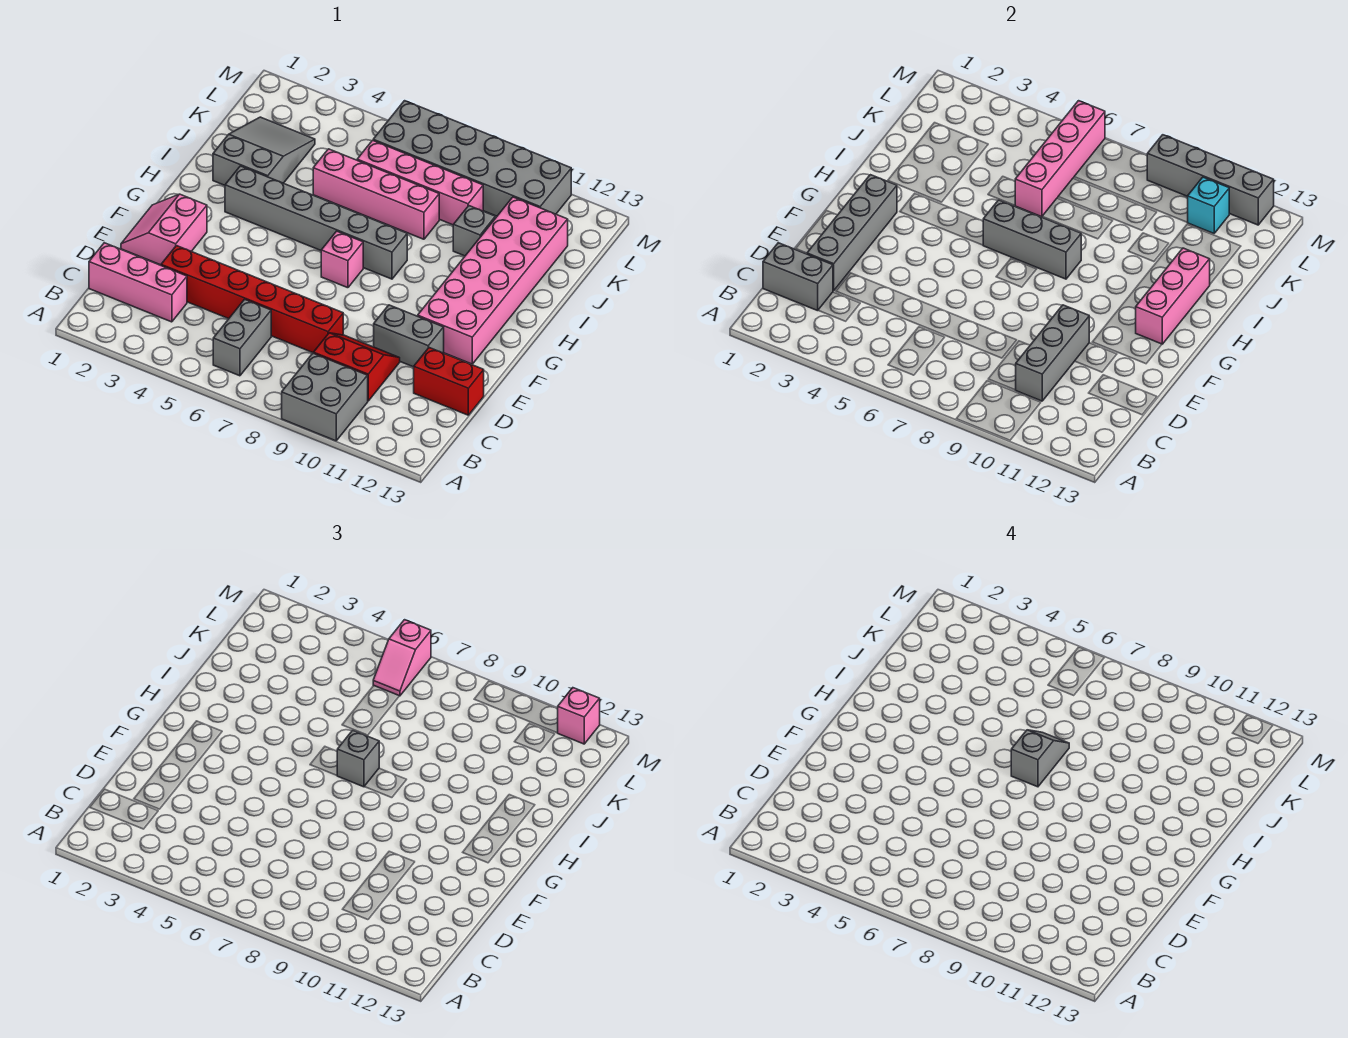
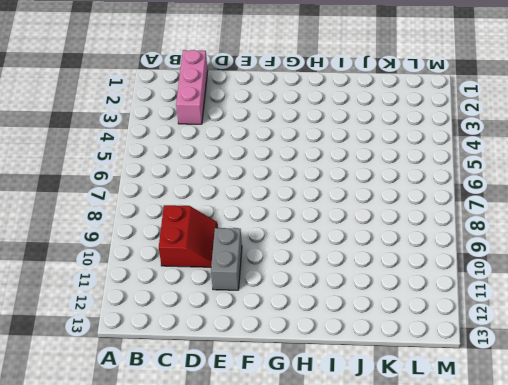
none -> grey brick A9:B10 level 1
none -> grey brick B6:C6 level 1
none -> red brick D3:D8 level 1

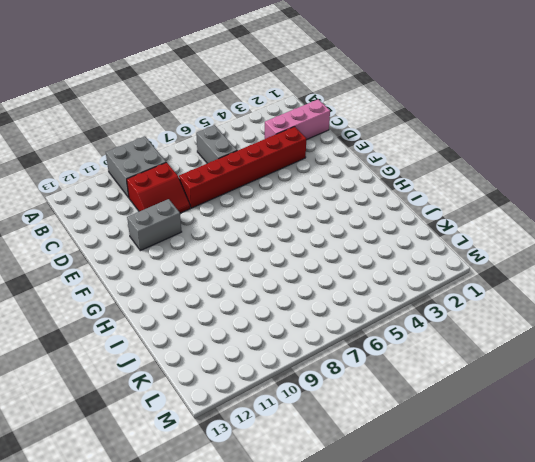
none -> red brick D12:D13 level 1
none -> pink slope E1:F2 level 1 top 2
none -> pink brick F11:K12 level 1

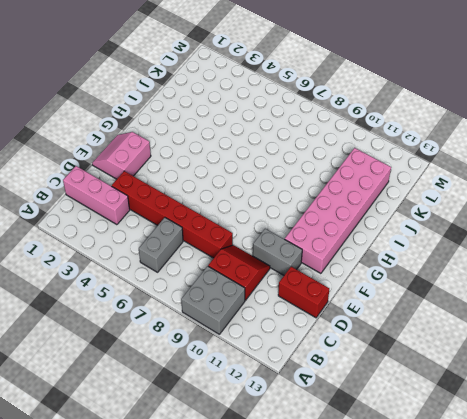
none -> pink brick G7 level 1
none -> grey brick H3:H8 level 1
none -> grey slope I2:K3 level 1 top I

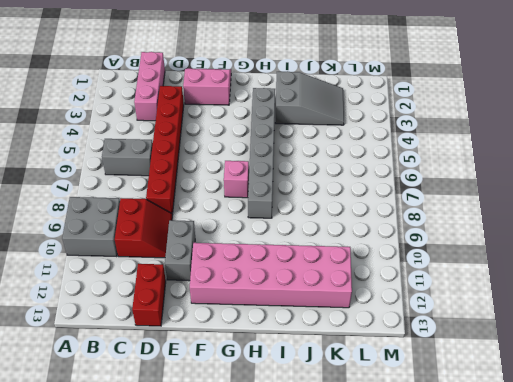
none -> pink brick J5:J8 level 1
none -> grey brick J10 level 1
none -> pink brick K6:K9 level 1

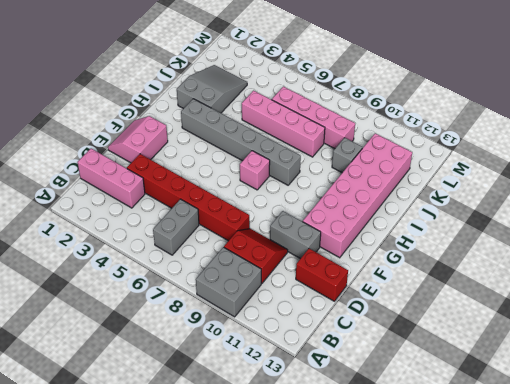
none -> grey brick L6:M11 level 1
none -> grey brick C1:C2 level 2
none -> grey brick C10:E10 level 2

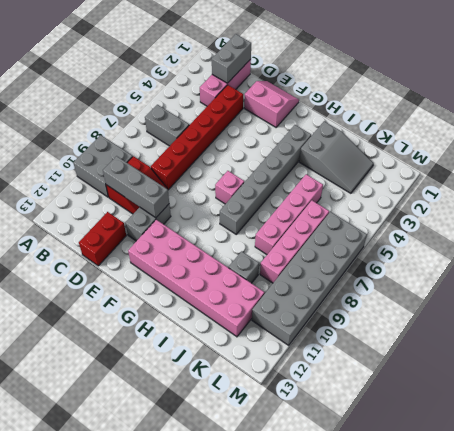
none -> grey brick D2:G2 level 2
none -> pink brick G12:I12 level 2
none -> grey brick H6:H8 level 2

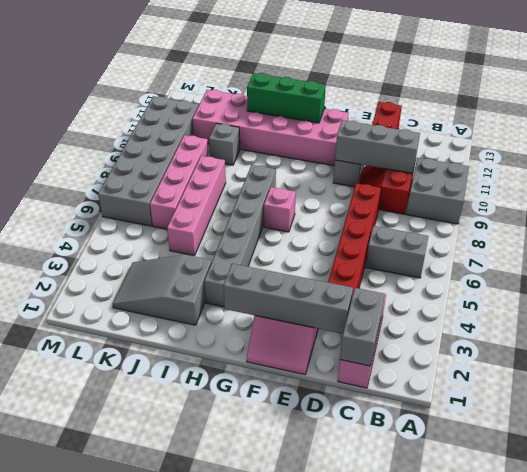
green brick G12:I12 level 2 -> pink brick G12:I12 level 2
none -> grey brick H6:H8 level 2
none -> pink brick J6:M6 level 2
none -> cyan brick L11 level 2

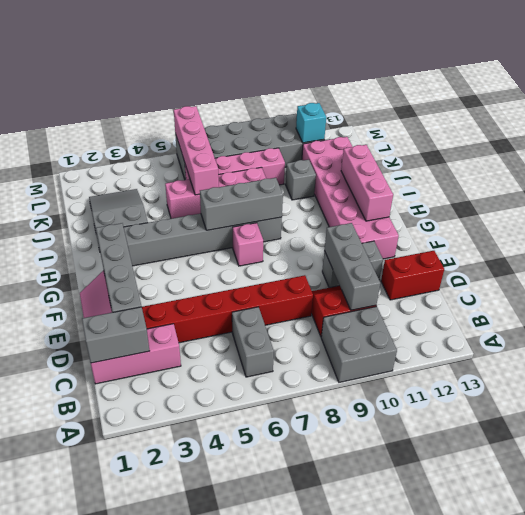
none -> grey brick M9:M12 level 2
none -> grey brick H7 level 3
none -> pink slope L6:M6 level 3 top M

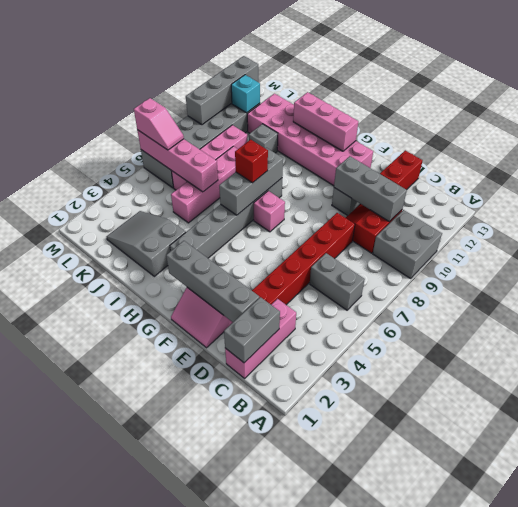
red brick H7 level 3 -> grey brick H7 level 3
none -> pink brick M12 level 3
none -> grey slope H7:I7 level 4 top H

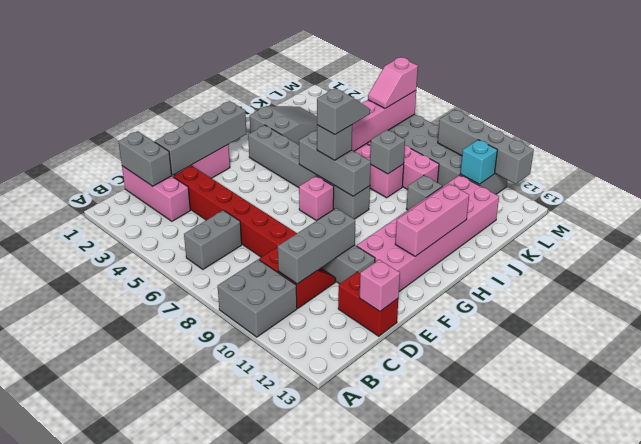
pink brick D13 level 2 -> pink brick M12 level 3
grey brick J8 level 2 -> none

